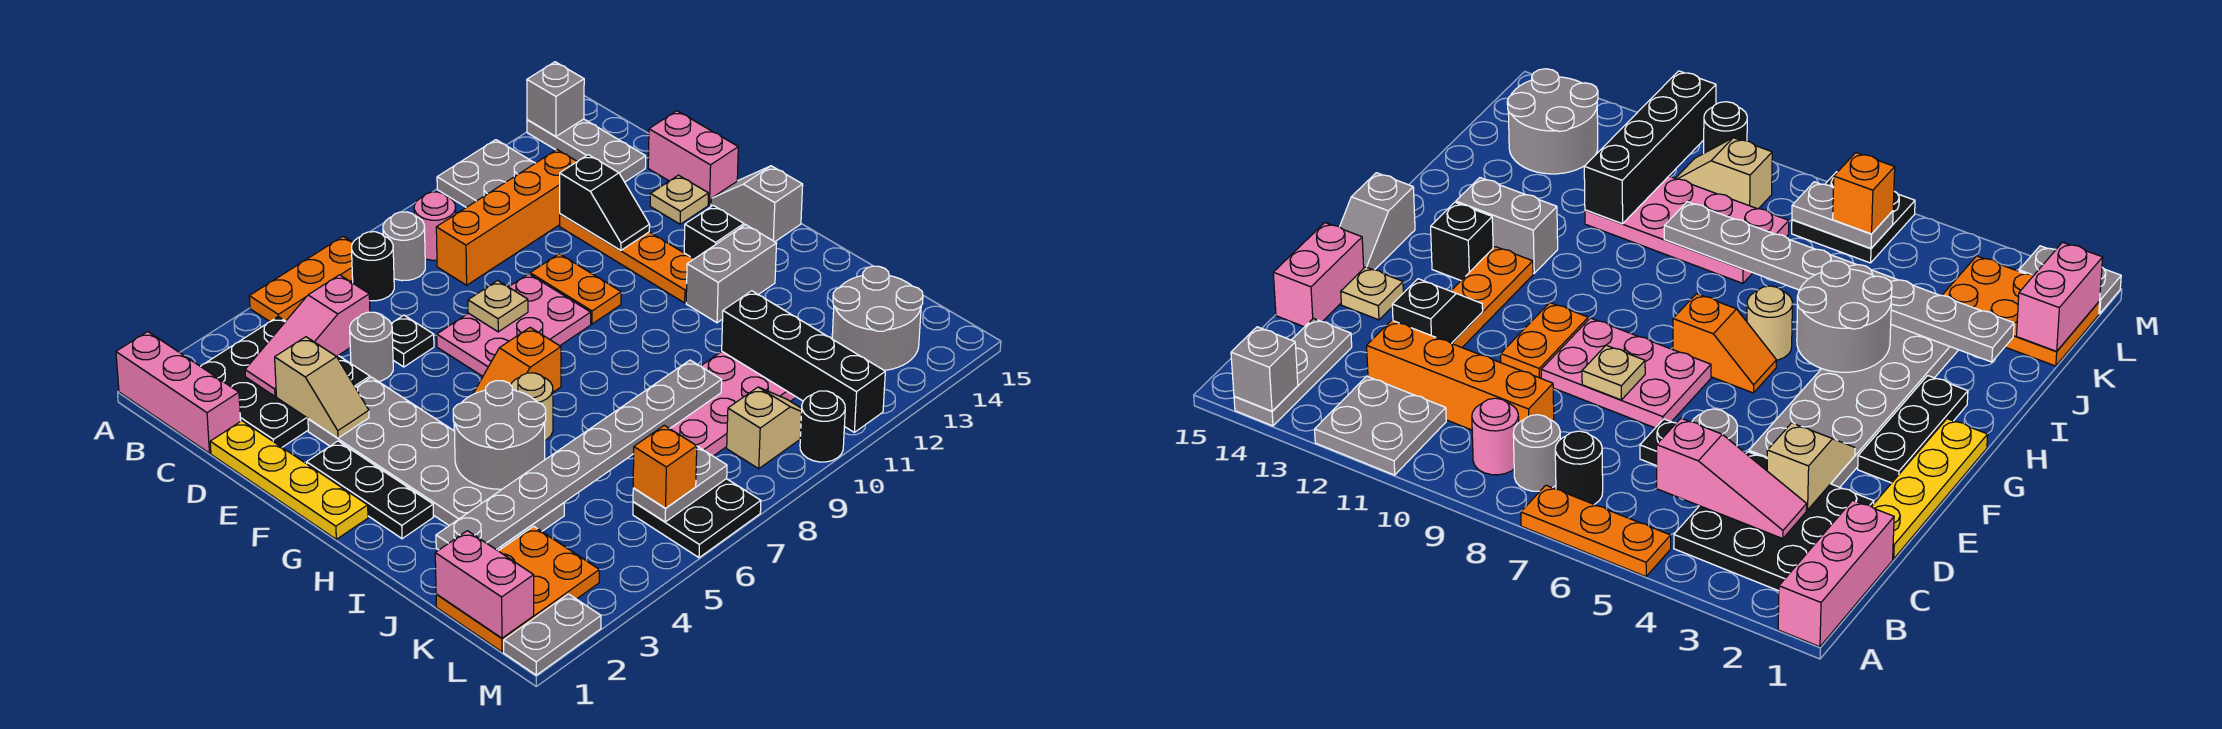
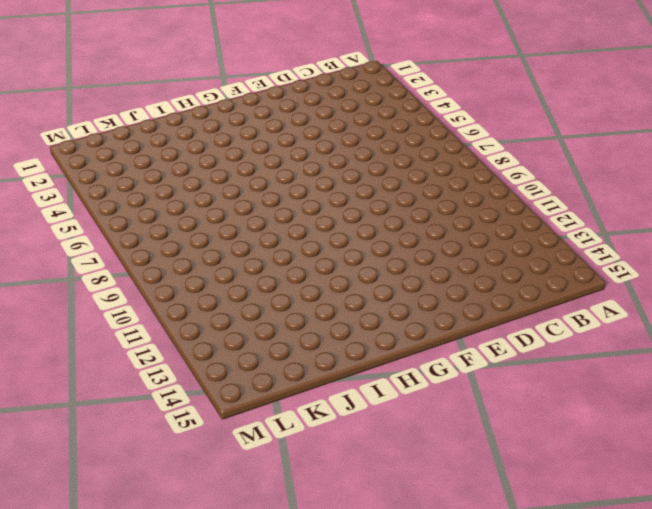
none -> pink brick A1:C1 level 1
none -> orange plate A5:A7 level 1
none -> grey plate A11:B12 level 1
none -> grey plate A14:C14 level 1

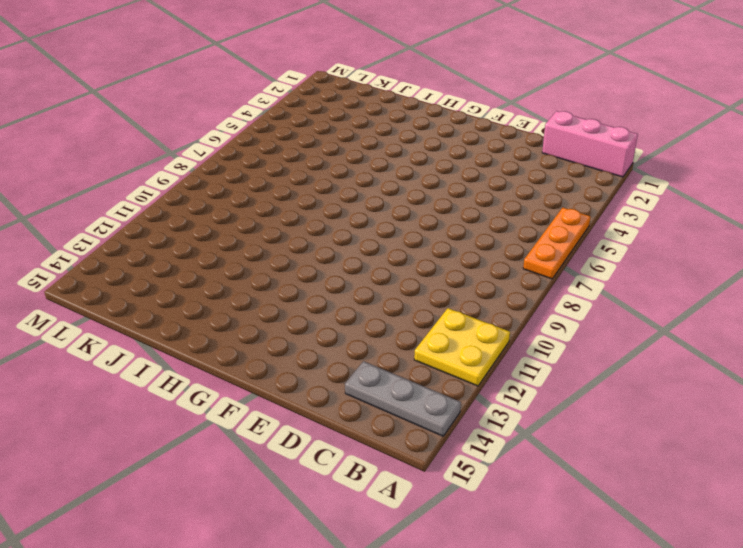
yellow plate A11:B12 level 1 -> grey plate A11:B12 level 1
none -> black plate B2:D4 level 1
none -> black round brick B7 level 1
none -> grey round brick B8 level 1
none -> pink round brick B9 level 1

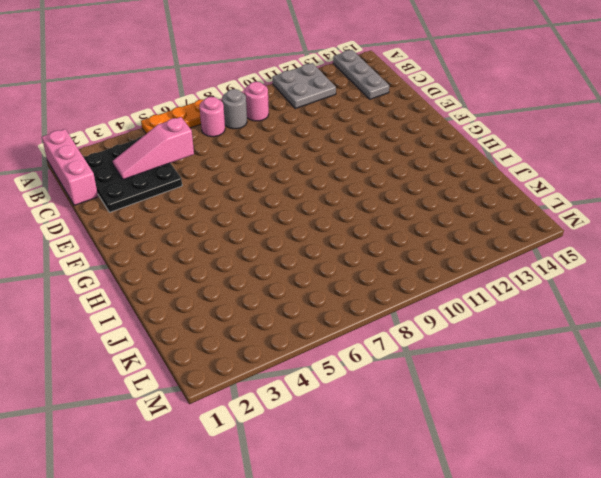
pink round brick B7 level 1 -> black round brick B7 level 1
none -> orange brick C9:C12 level 1
none -> yellow plate D1:G1 level 1
none -> grey round brick D5 level 1
none -> black plate D6 level 1

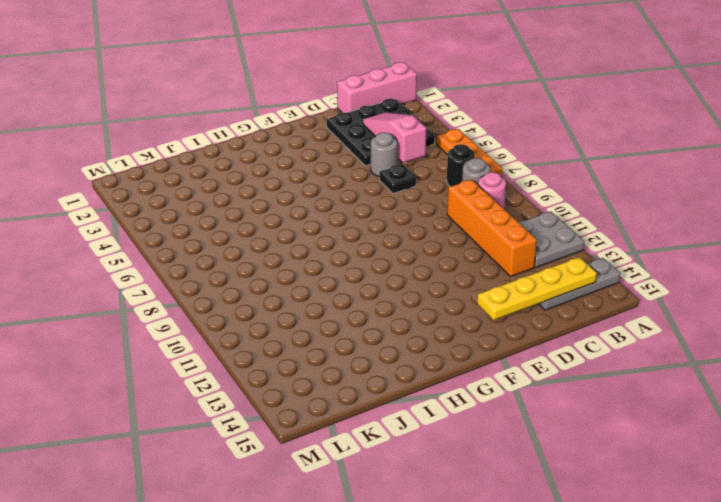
yellow plate B14:E14 level 2 -> yellow plate D1:G1 level 1
none -> orange plate D12:G12 level 1
none -> pink brick D15:E15 level 1
none -> grey plate E3:J4 level 1
none -> pink plate E7:F9 level 1

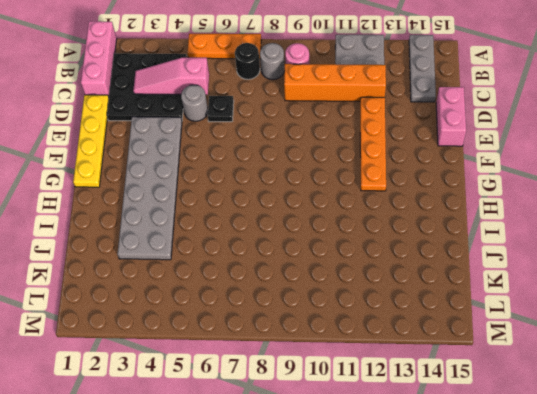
none -> pink plate E7:F9 level 1
none -> orange plate E10:F10 level 1
none -> tan plate E14 level 1
none -> black plate F2:H2 level 1

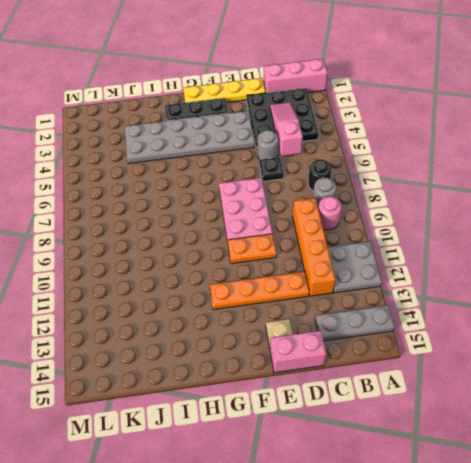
none -> orange plate A5:A7 level 1
none -> grey slope F15:G15 level 1 top G
none -> orange slope G6:G7 level 1 top 7
none -> black brick G13 level 1

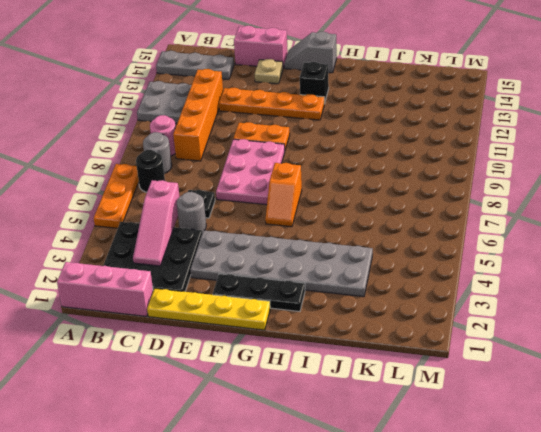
none -> tan round brick H6 level 1
none -> grey brick H12:H13 level 1
none -> pink plate J8:K11 level 1
none -> orange plate K1:L3 level 1

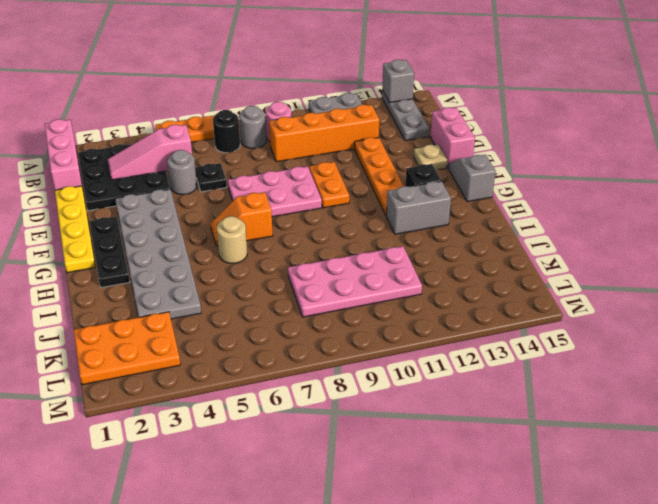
none -> grey round brick K13:L14 level 1
none -> black plate L6:M7 level 1
none -> tan slope L9:L10 level 1 top 9
none -> grey plate M1:M2 level 1

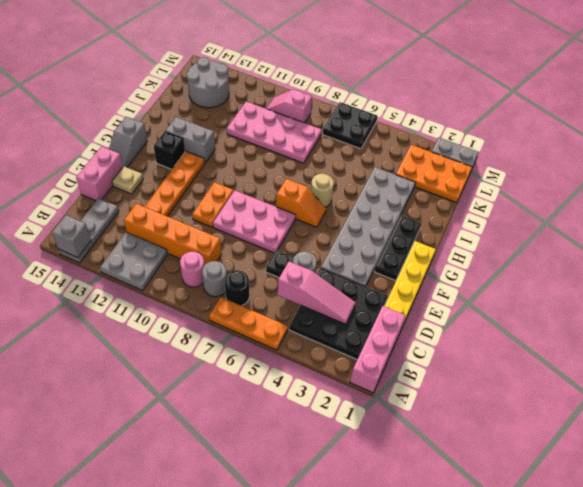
pink slope L9:L10 level 1 top 9 -> tan slope L9:L10 level 1 top 9
none -> black round brick M10 level 1
none -> tan slope D3:E3 level 2 top D
none -> black slope D12:E12 level 2 top D
none -> tan plate E8 level 2

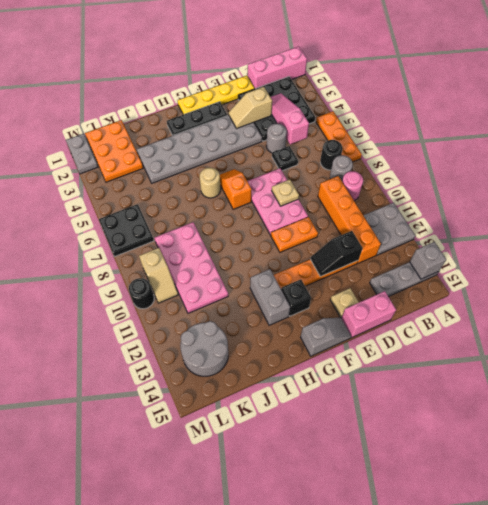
none -> grey round brick H4:I5 level 2
none -> grey plate J2:J9 level 2
none -> black brick J11:M11 level 2
none -> pink brick K1:L1 level 2

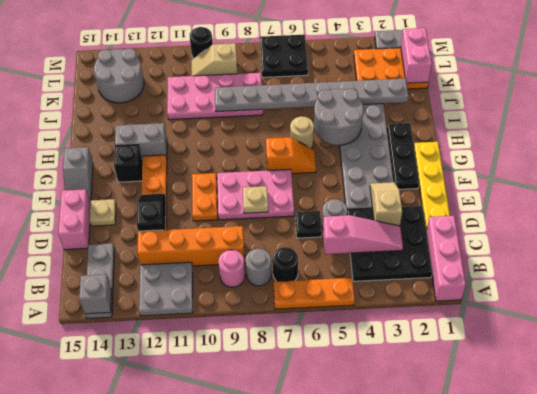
none -> black brick J11:M11 level 2
none -> grey plate L6:L7 level 2
none -> orange brick L6 level 3

